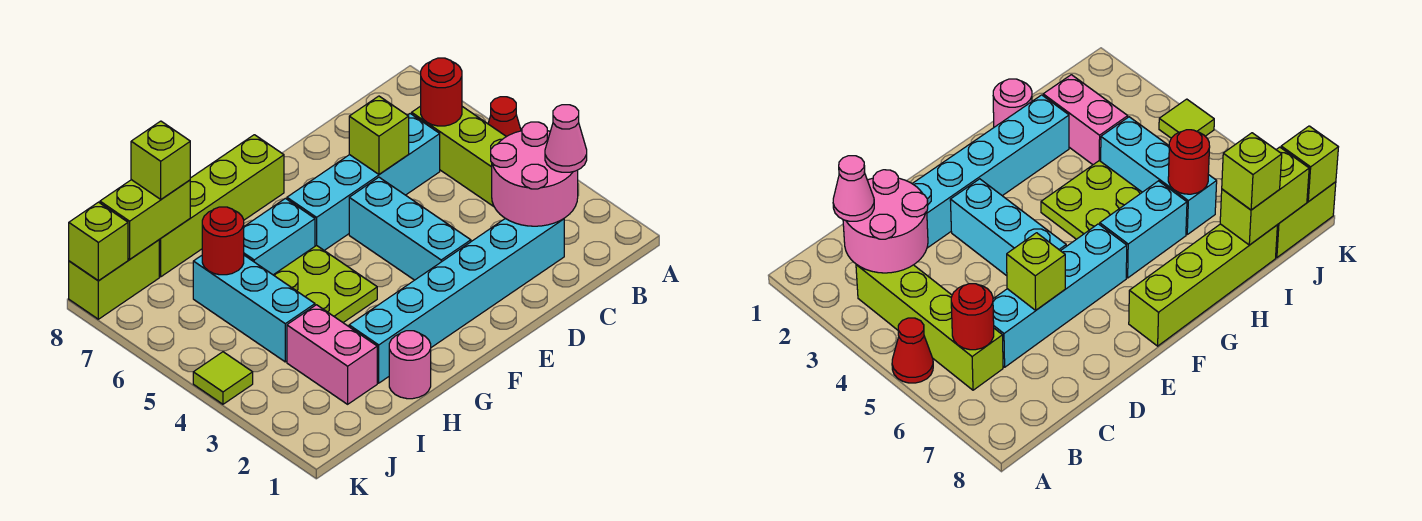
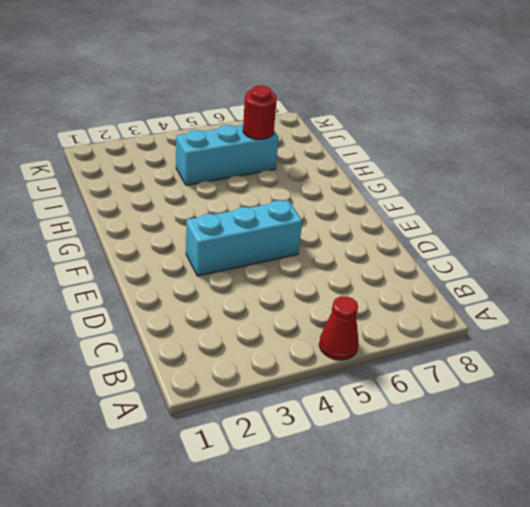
none -> lime brick B3:B6 level 1
none -> cyan brick C2:H2 level 1
none -> cyan brick C6:F6 level 1

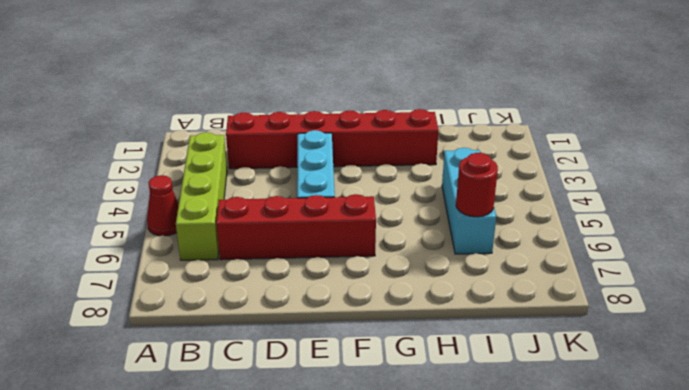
red brick C2:H2 level 1 -> cyan brick C2:H2 level 1
red brick C6:F6 level 1 -> cyan brick C6:F6 level 1
none -> lime brick F8:I8 level 1
none -> lime plate G4:H5 level 1
none -> cyan brick G6:H6 level 1

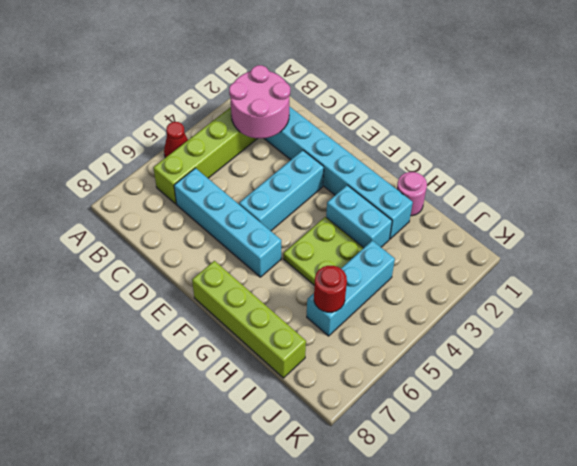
cyan brick G3:H3 level 1 -> cyan brick G6:H6 level 1
none -> pink brick I2:I3 level 1
none -> lime brick J8:K8 level 1
none -> lime tile K4 level 1

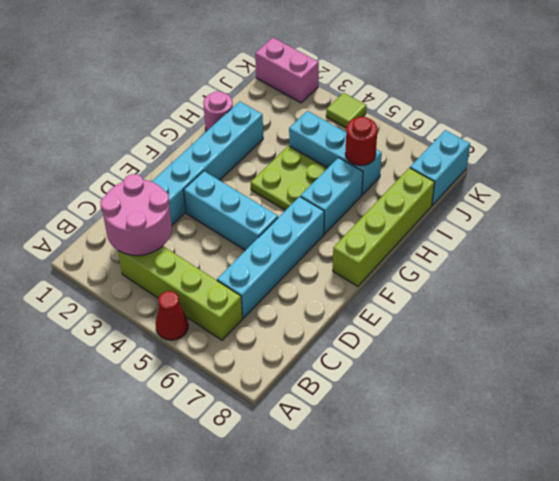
cyan brick J8:K8 level 1 -> lime brick J8:K8 level 1
pink brick K1:K2 level 1 -> pink brick I2:I3 level 1
none -> red round brick B6 level 2
none -> lime brick D6 level 2
none -> lime brick I8:J8 level 2

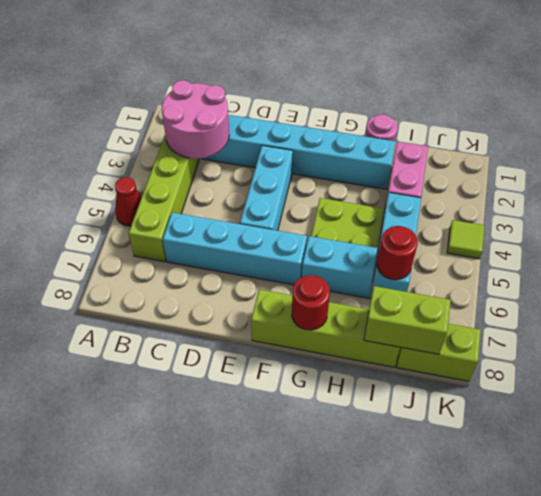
red round brick G8 level 2 -> red round brick B6 level 2
none -> lime brick D6 level 2
none -> lime brick K8 level 2
none -> pink cone B2 level 3

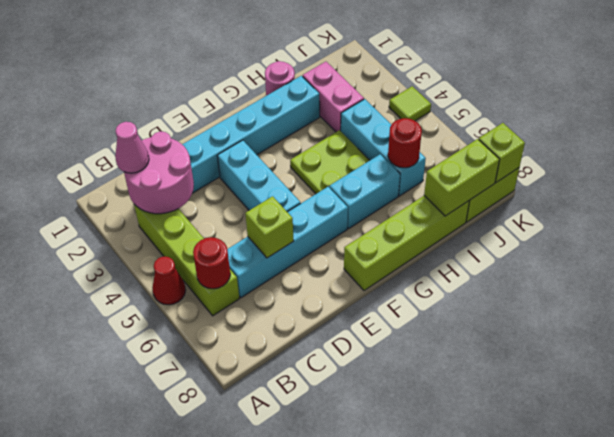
none -> lime brick I8 level 3

